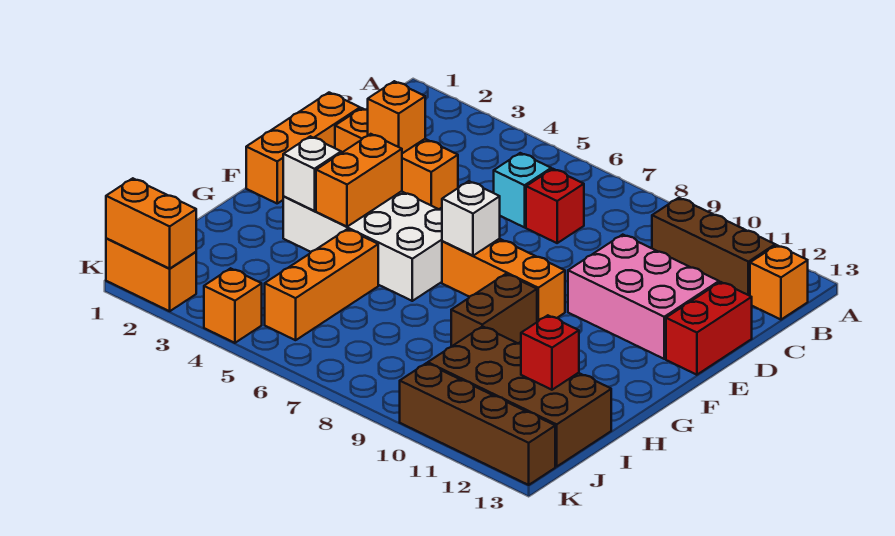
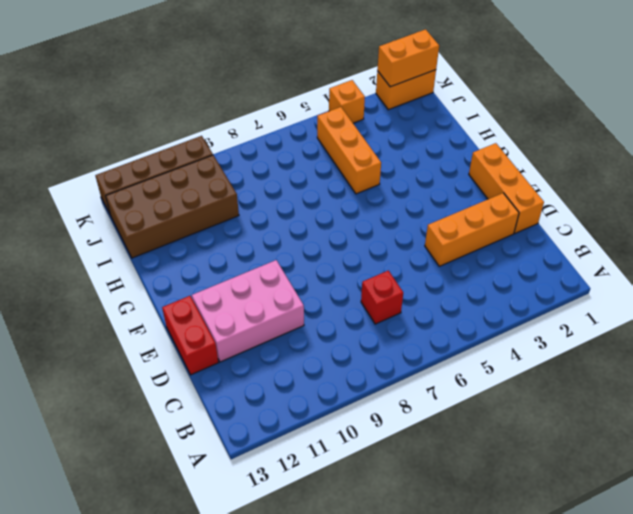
none -> brown brick B10:B12 level 1
none -> orange brick B13 level 1
none -> cyan brick C6 level 1

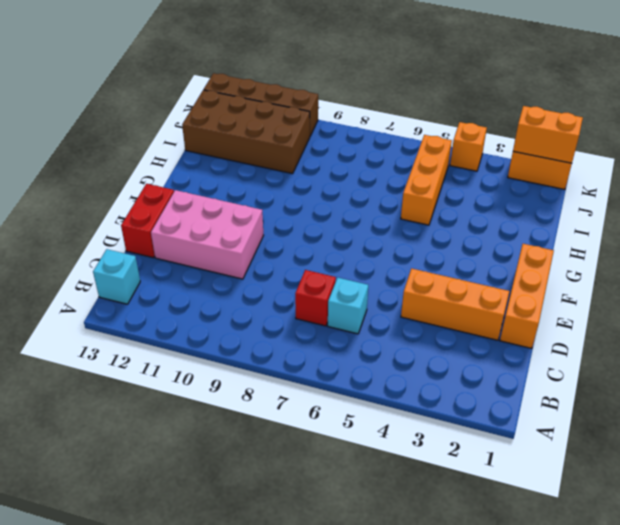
cyan brick B13 level 1 -> orange brick B13 level 1
none -> brown brick B10:B12 level 1
none -> white brick F3:G6 level 1
none -> orange brick F7:F9 level 1

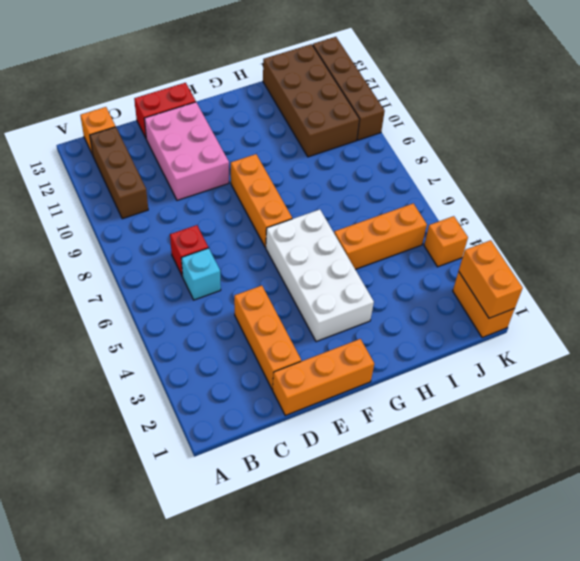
none -> brown brick G9:H9 level 1
none -> orange brick D3 level 2
none -> orange brick F4:G4 level 2

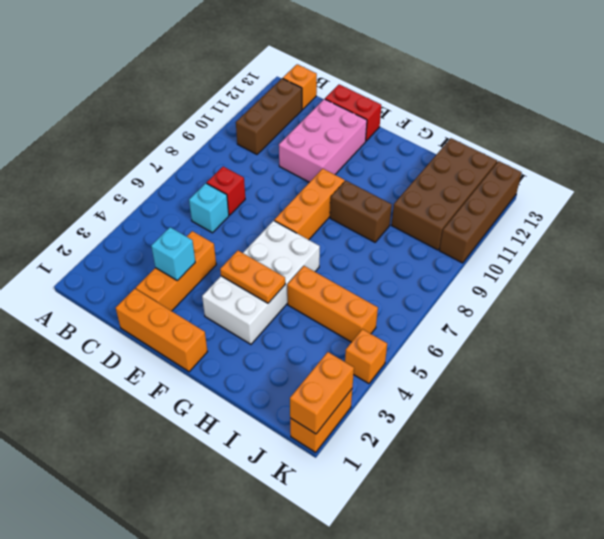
cyan brick D3 level 2 -> orange brick D3 level 2
orange plate F4:G4 level 2 -> orange brick F4:G4 level 2
none -> white brick F7 level 2
none -> white brick G3 level 2
none -> red brick I12 level 2

